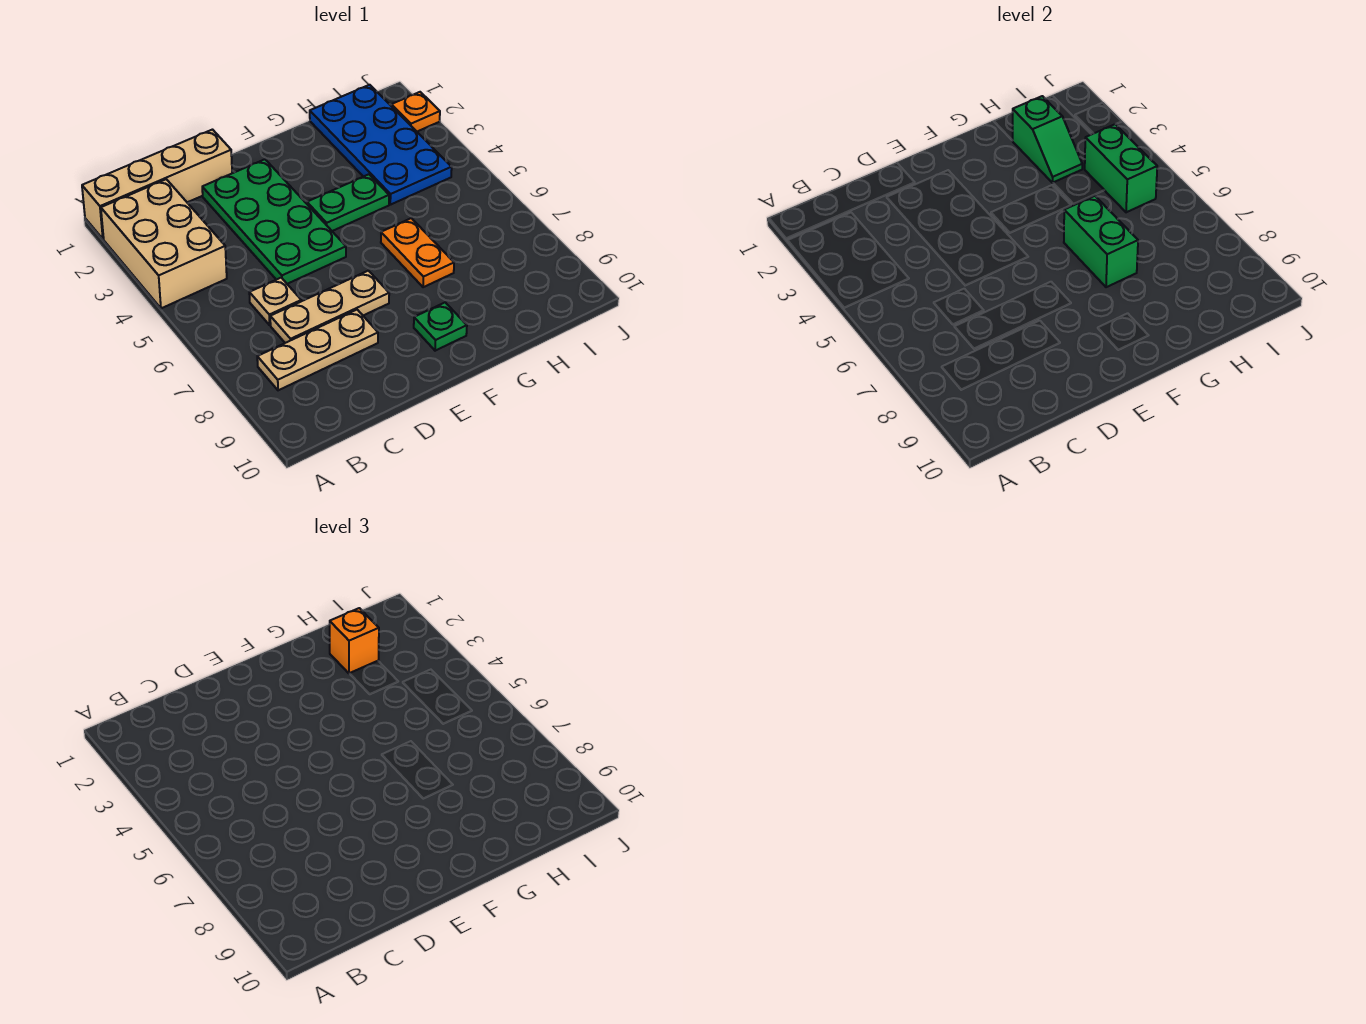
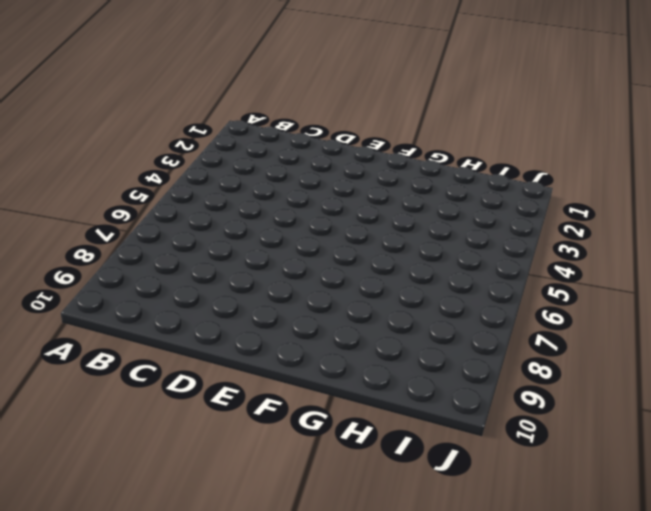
none -> tan brick A1:D1 level 1
none -> tan brick A2:B4 level 1
none -> tan plate B8:D8 level 1

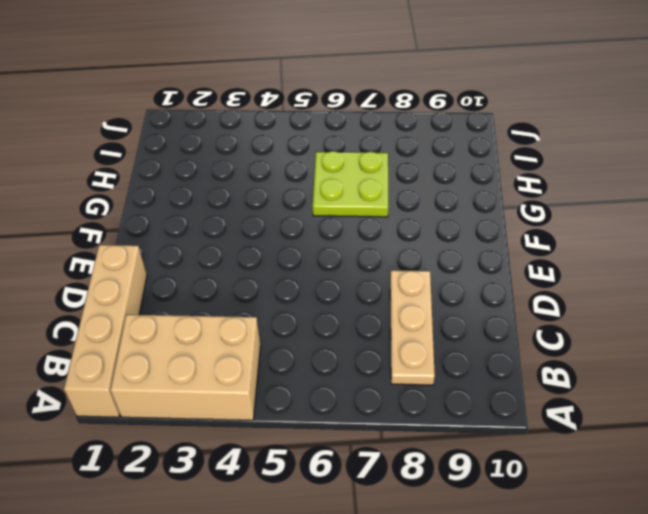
lime plate G6:H7 level 1 -> orange plate G6:G7 level 1
none -> tan plate C6 level 1
none -> tan plate C7:E7 level 1
none -> green plate D2:E5 level 1

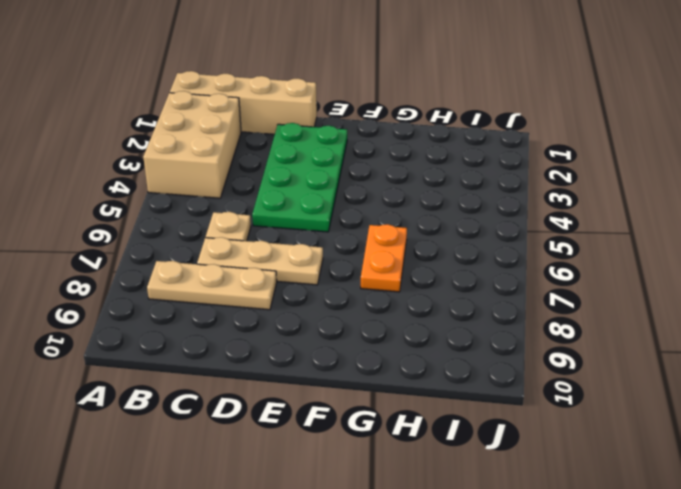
none -> green plate F4:G4 level 1
none -> green plate F9 level 1
none -> blue plate H1:I4 level 1

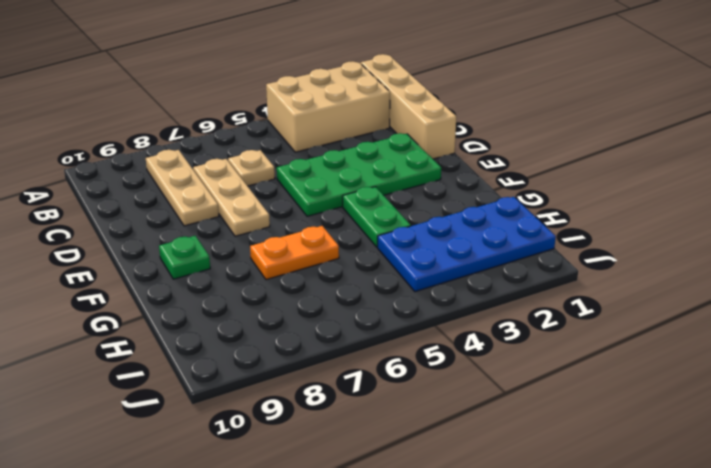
none -> orange plate J2 level 1
none -> green brick G6:G7 level 2
none -> green slope H2:H3 level 2 top 2

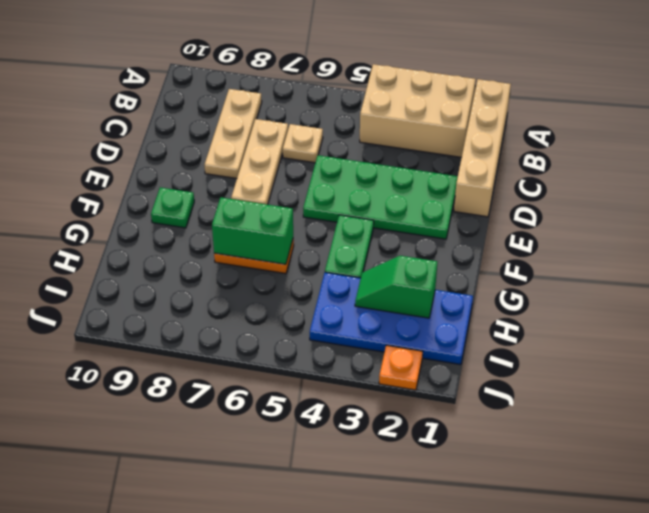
none -> green brick I4:I5 level 2
none -> orange brick H2 level 3

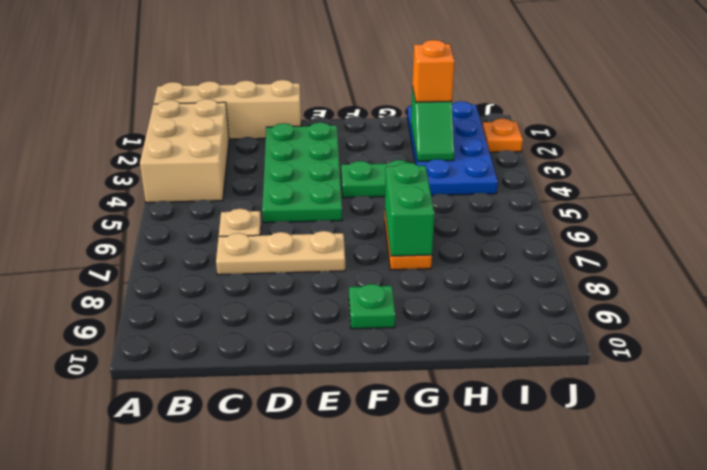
none -> tan plate B8:D8 level 1
none -> green brick I4:I5 level 2

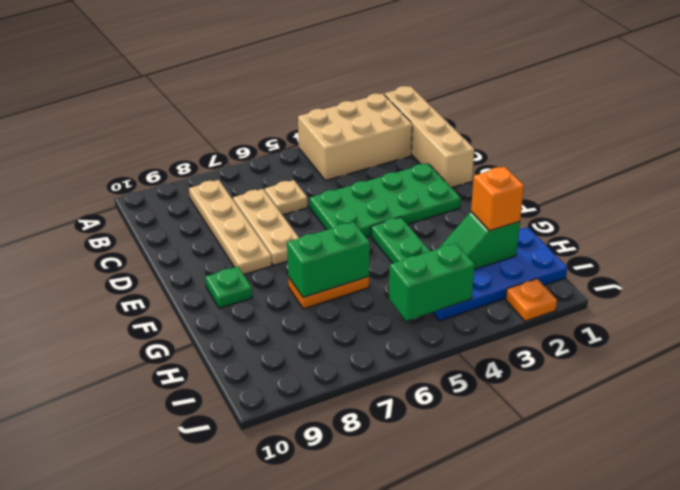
tan plate B8:E8 level 1 -> tan plate B8:D8 level 1

